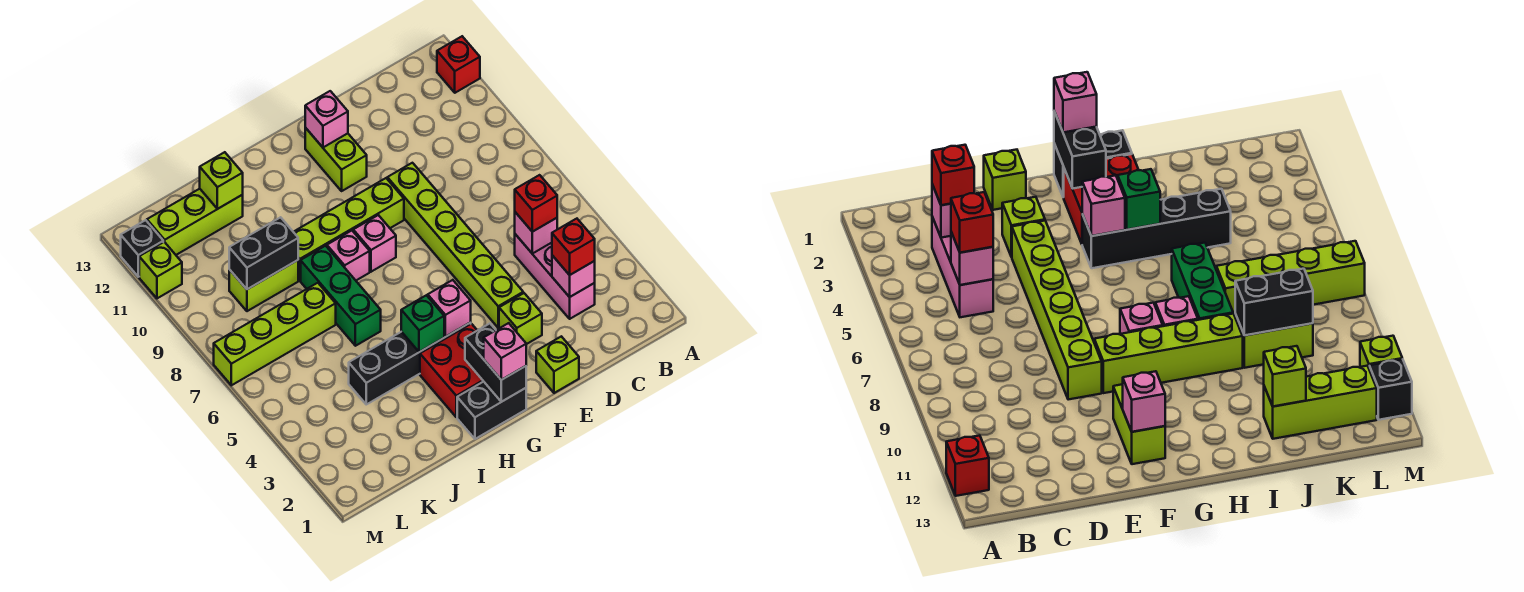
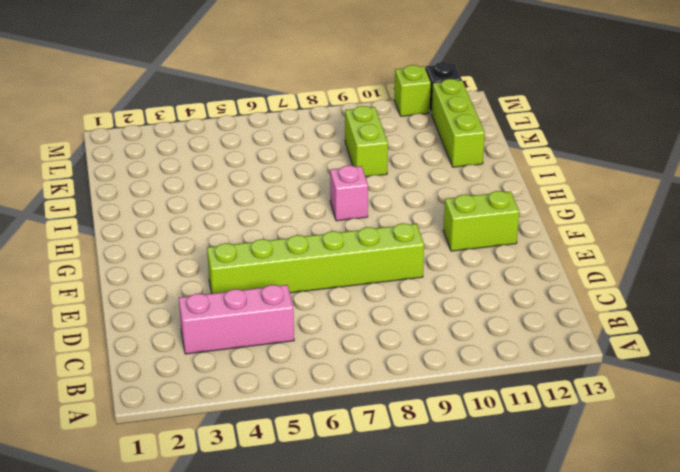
none -> red brick A12 level 1
none -> lime brick E1 level 1
none -> lime brick E3 level 1

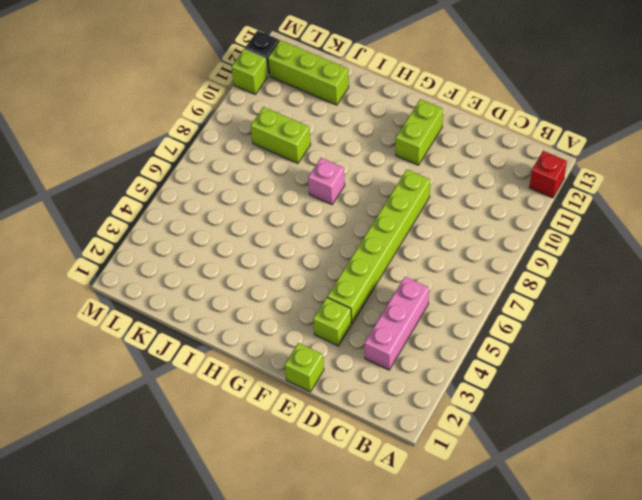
none -> lime brick F9:I9 level 1
none -> black brick G1:H1 level 1
none -> red brick G2:H3 level 1

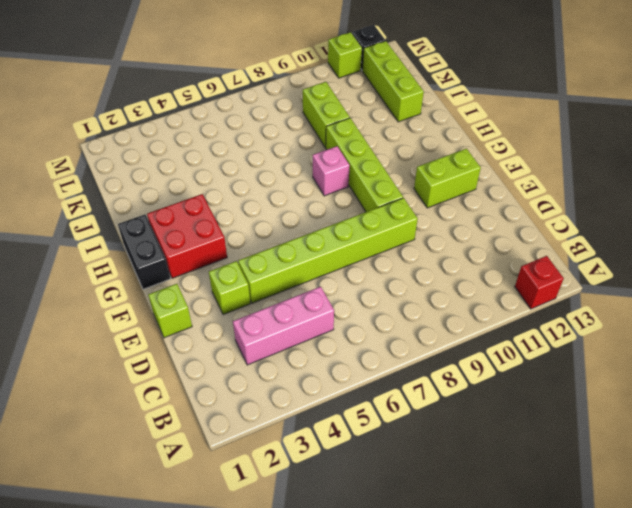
none -> black brick G4:J4 level 1
none -> pink brick G8 level 1
none -> green brick I6:I8 level 1

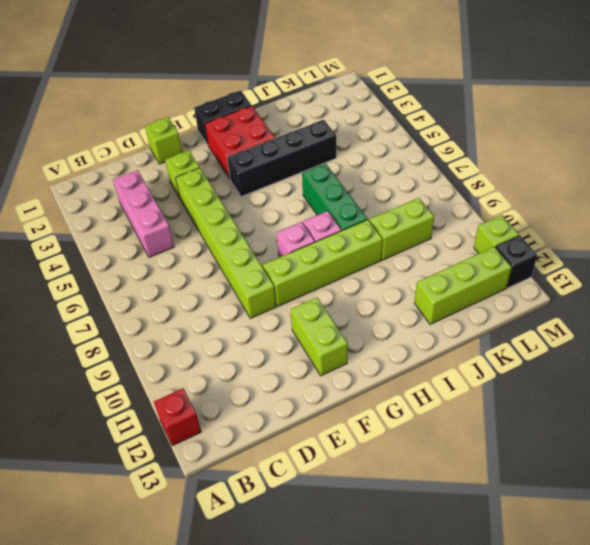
none -> lime brick J7:M7 level 1
none -> pink brick C3 level 2
none -> pink brick C5 level 2

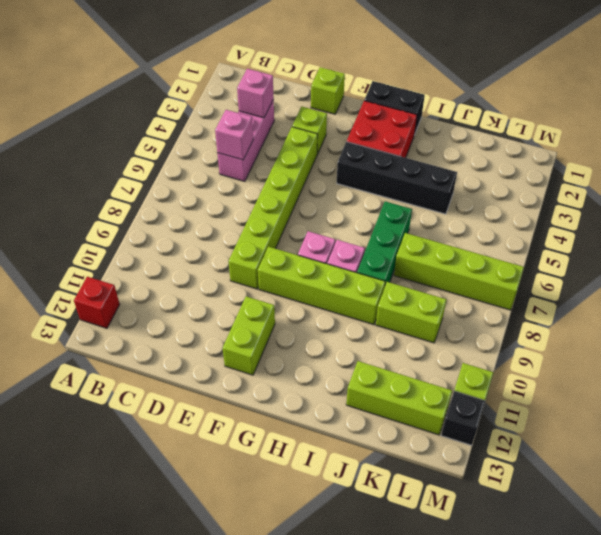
none -> pink brick F12 level 2
none -> black brick G1:G2 level 2
none -> pink brick G4 level 2

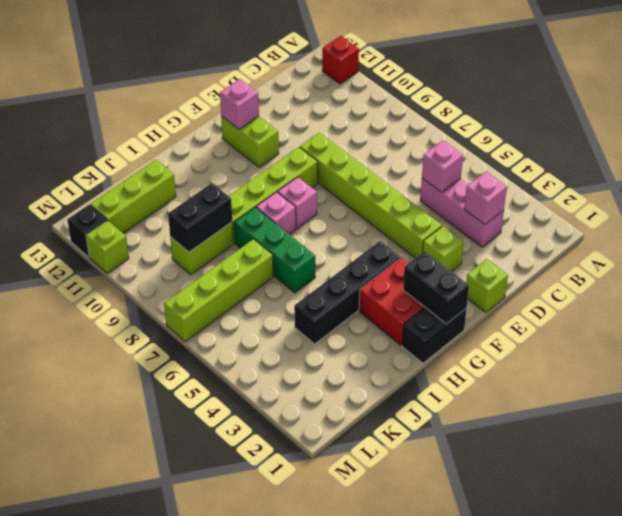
none -> pink brick G4 level 2
none -> green brick H4 level 2
none -> lime brick J12 level 2

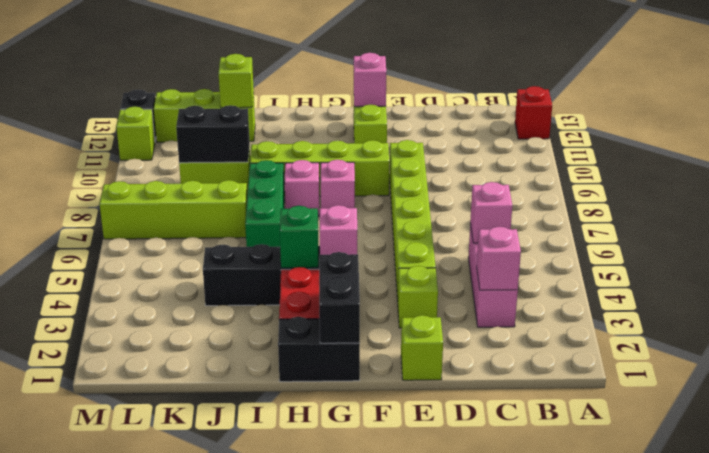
none -> red brick C3 level 3
none -> red brick C5 level 3
none -> pink brick G1 level 3

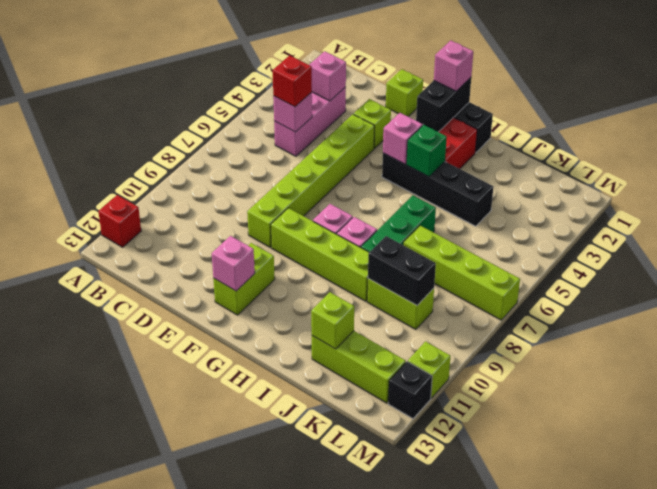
none -> red brick C3 level 3

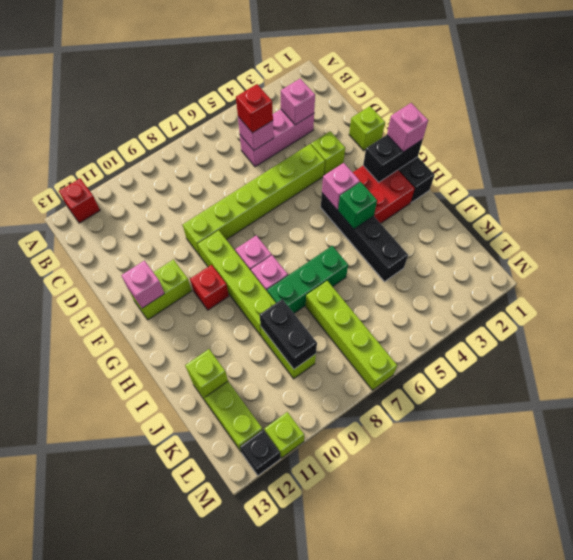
red brick G10 level 1 -> red brick C3 level 3

